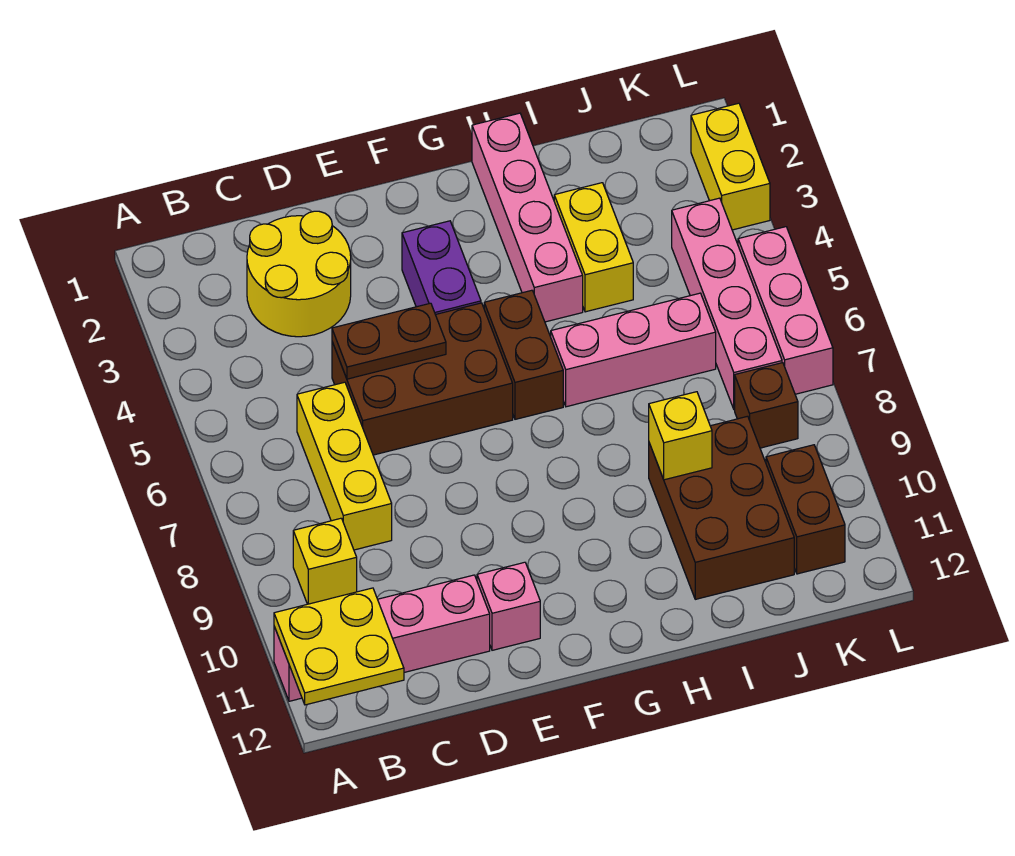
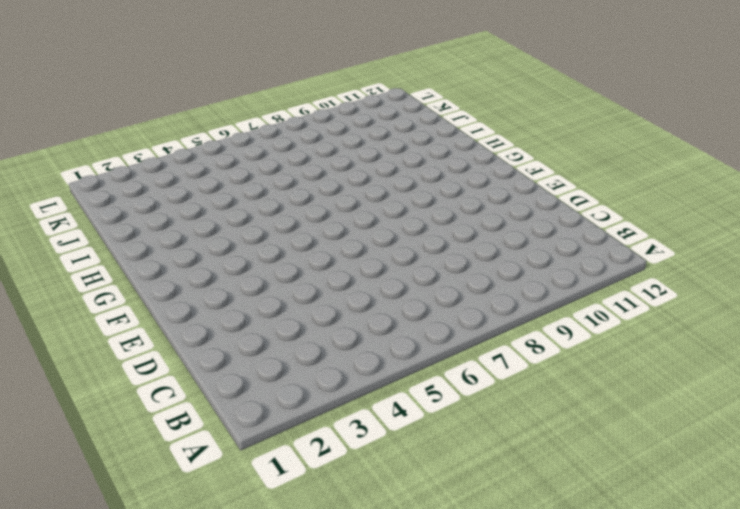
none -> pink brick A11:D11 level 1
none -> yellow brick B9 level 1
none -> yellow round brick C2:D3 level 1

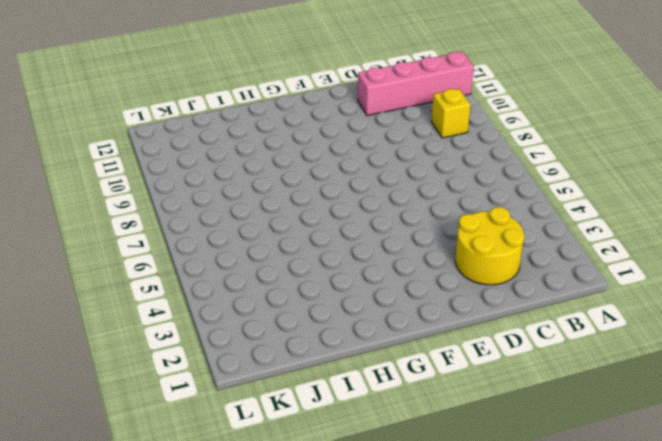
none -> yellow brick C6:C8 level 1
none -> brown brick D5:F6 level 1
none -> pink brick E11 level 1

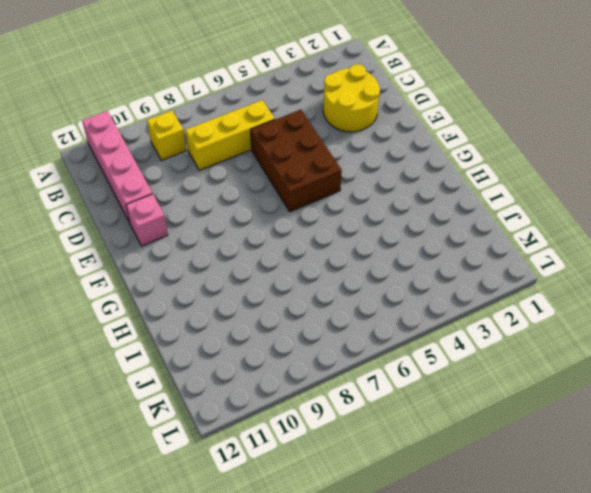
none -> purple brick F3:F4 level 1
none -> brown brick G5:G6 level 1
none -> pink brick H1:H4 level 1

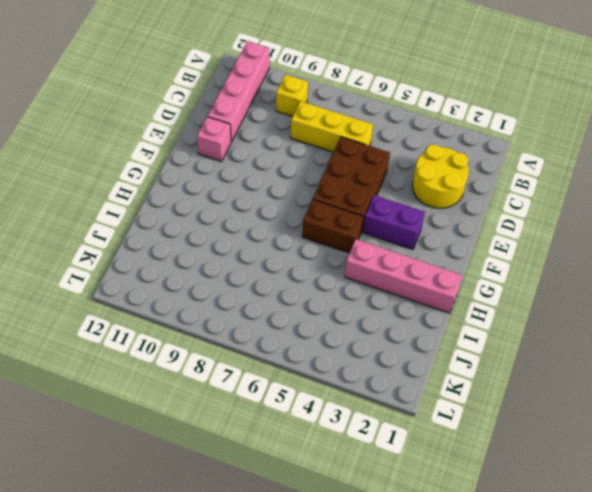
none -> pink brick H6:J6 level 1
none -> yellow brick I3:I4 level 1
none -> brown brick I9:J11 level 1

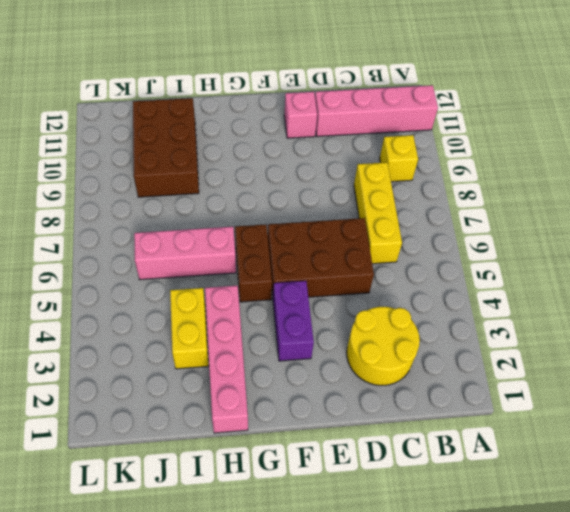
none -> pink brick K4:K7 level 1
none -> brown brick K8 level 1
none -> brown brick K10:K11 level 1

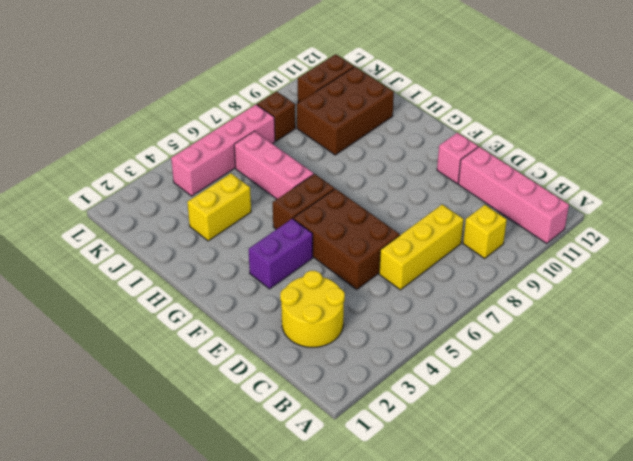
none -> pink brick H1:H4 level 1
none -> yellow brick L2:L3 level 1
none -> pink brick L5:L7 level 1

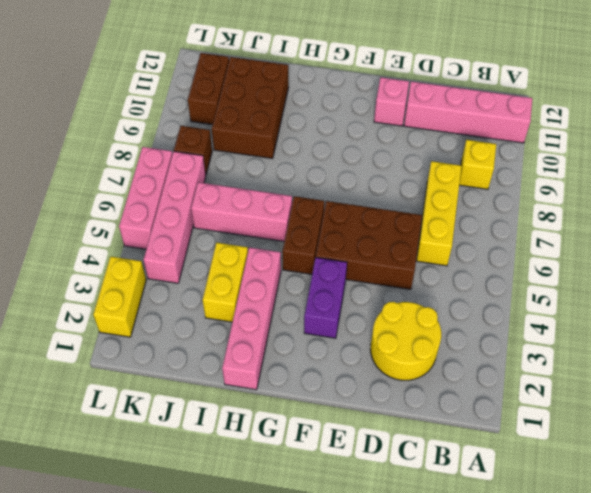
none -> yellow plate A11:B12 level 2
none -> brown plate D5:E5 level 2
none -> yellow brick I9 level 2

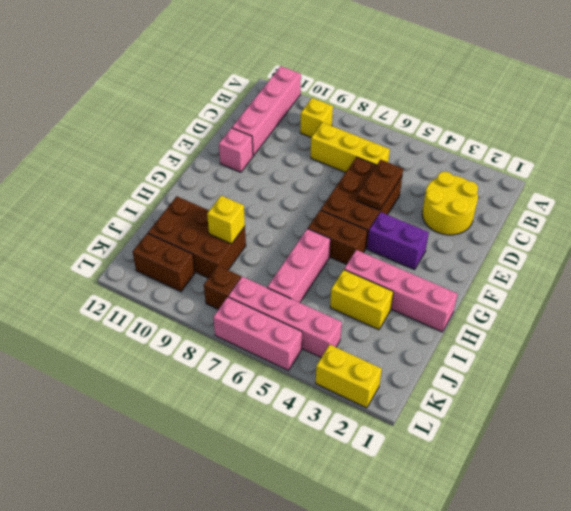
none -> yellow plate A11:B12 level 2

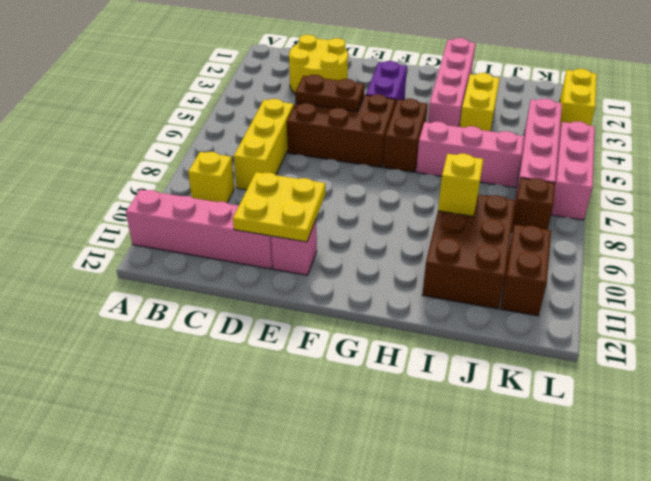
yellow plate D10:E11 level 2 -> yellow plate A11:B12 level 2

